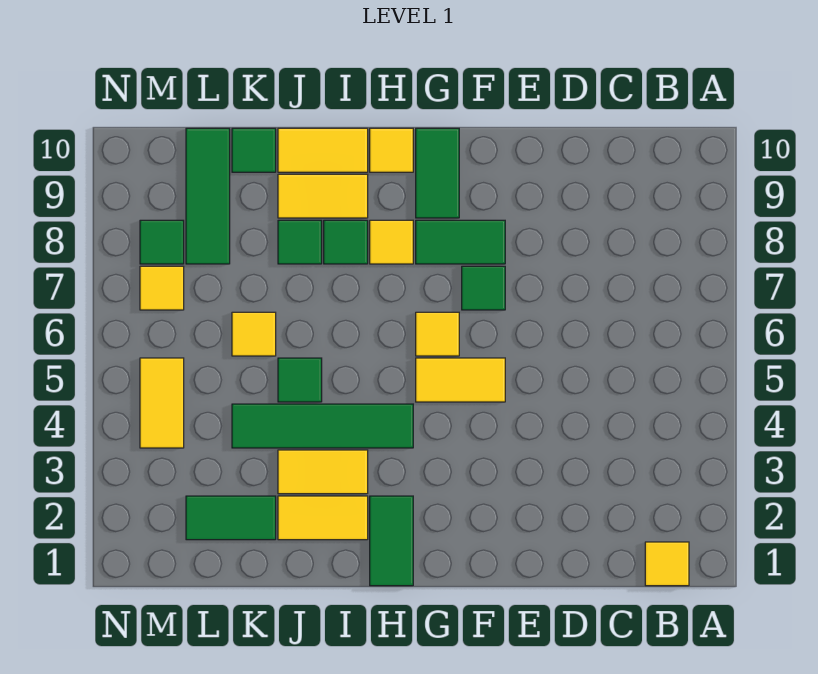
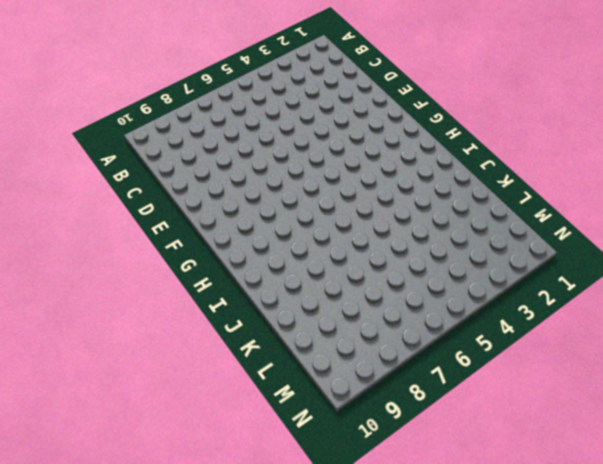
none -> yellow tile B1 level 1
none -> yellow tile F5:G5 level 1
none -> green tile F7 level 1

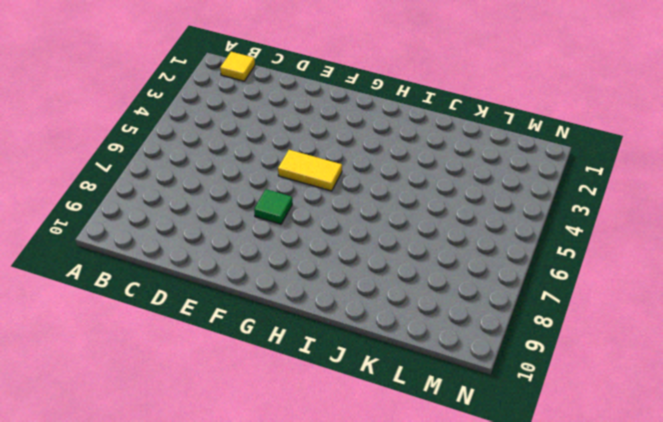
none -> green tile F8:G8 level 1
none -> yellow tile G6 level 1
none -> green tile G9:G10 level 1

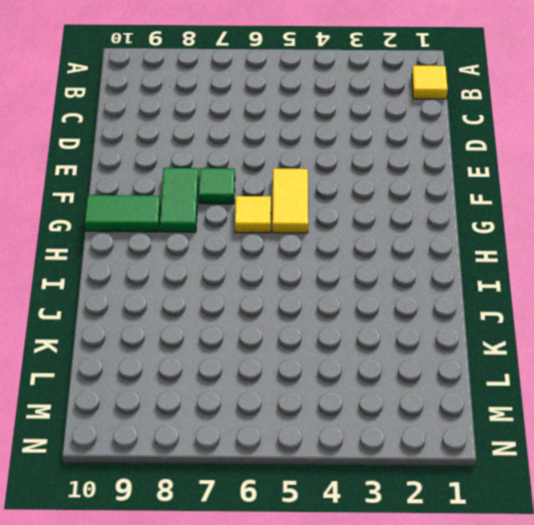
none -> green tile H1:H2 level 1
none -> green tile H4:K4 level 1
none -> yellow tile H8 level 1

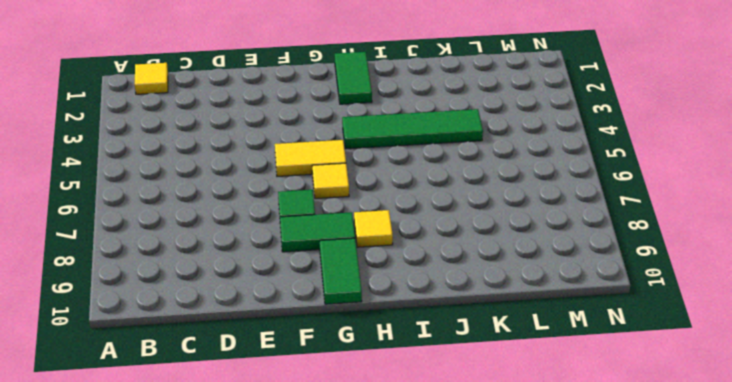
none -> yellow tile H10 level 1
none -> yellow tile I2:J2 level 1
none -> yellow tile I3:J3 level 1

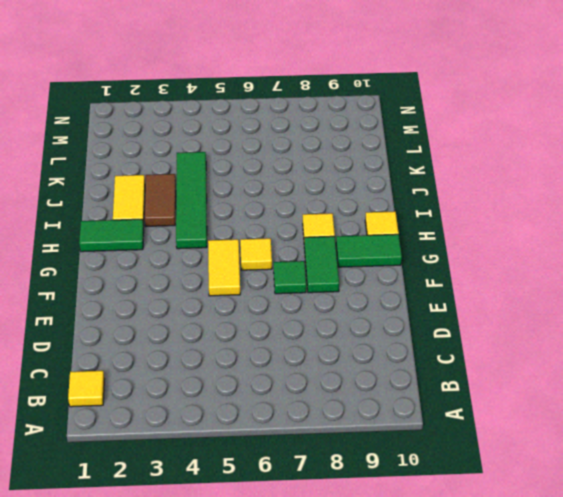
brown tile I3:J3 level 1 -> yellow tile I3:J3 level 1
none -> green tile I8 level 1
none -> yellow tile I9:J9 level 1
none -> yellow tile I10:J10 level 1

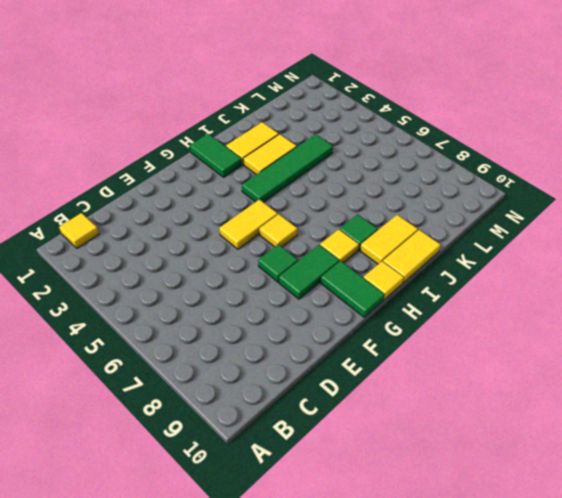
none -> green tile J5 level 1
none -> green tile J8 level 1
none -> green tile K2:L2 level 1

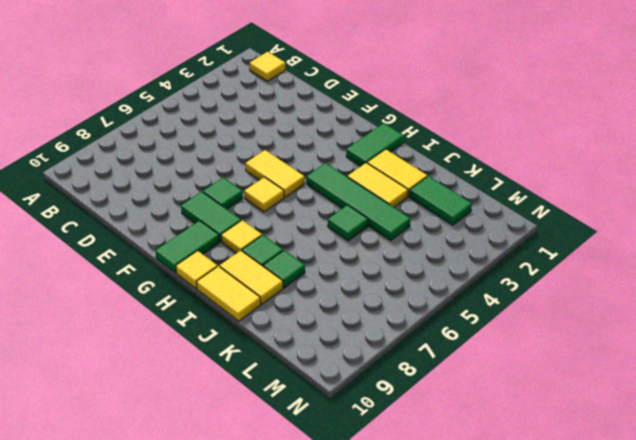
none -> yellow tile K6 level 1
none -> green tile K10 level 1
none -> green tile L8:L10 level 1

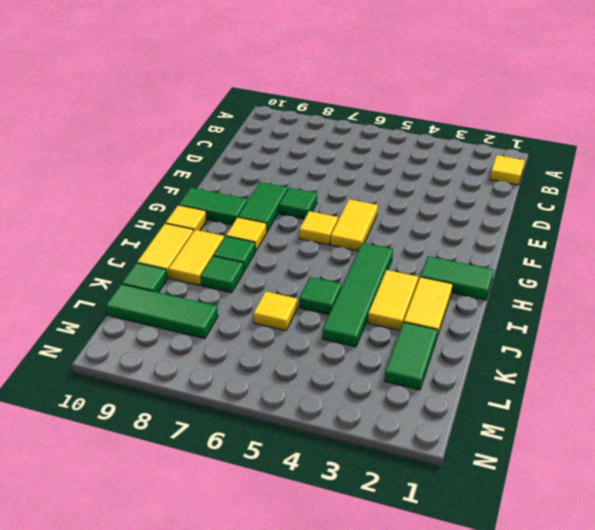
none -> yellow tile M4:M5 level 1
none -> yellow tile M7 level 1
none -> green tile M8 level 1

